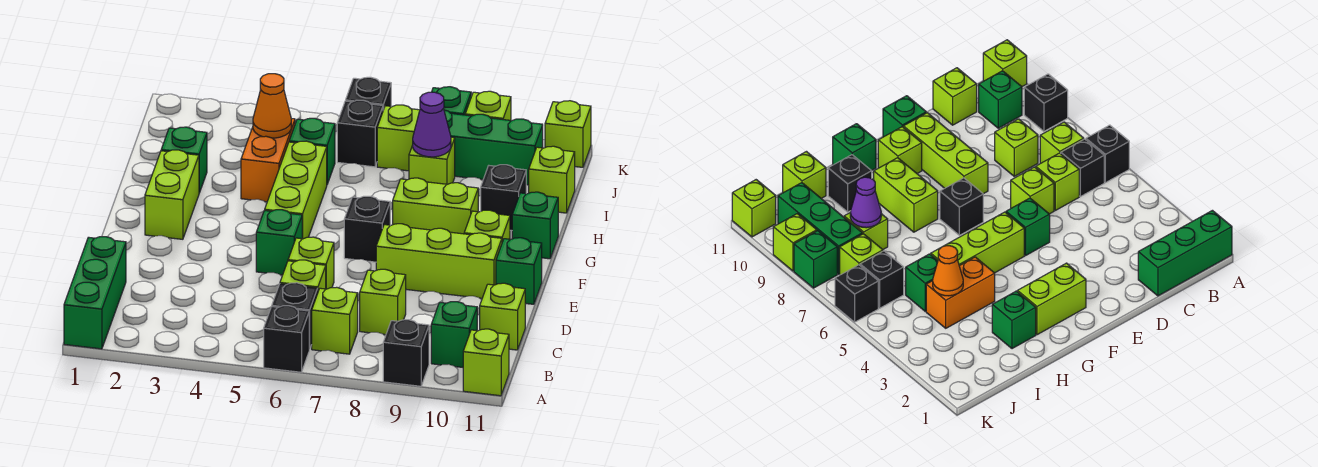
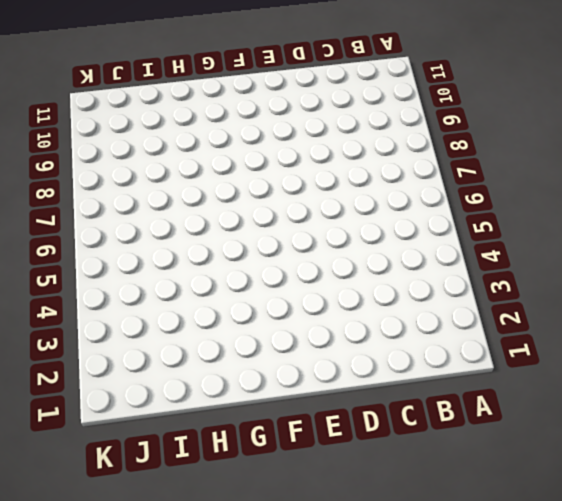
none -> green brick A1:C1 level 1
none -> black brick A6 level 1
none -> black brick A9 level 1
none -> lime brick A11 level 1

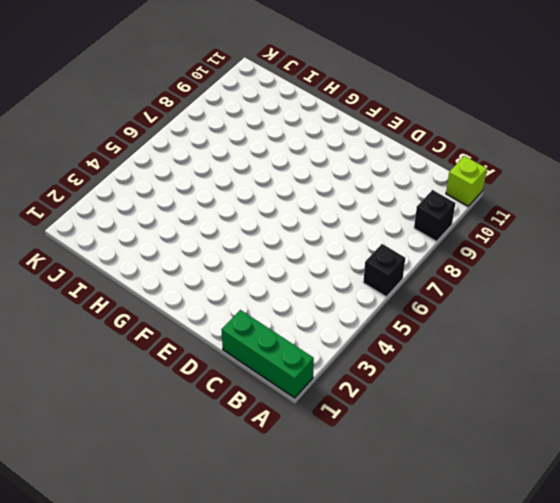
none -> black brick B6 level 1
none -> lime brick B7 level 1
none -> green brick B10 level 1
none -> lime brick C6 level 1

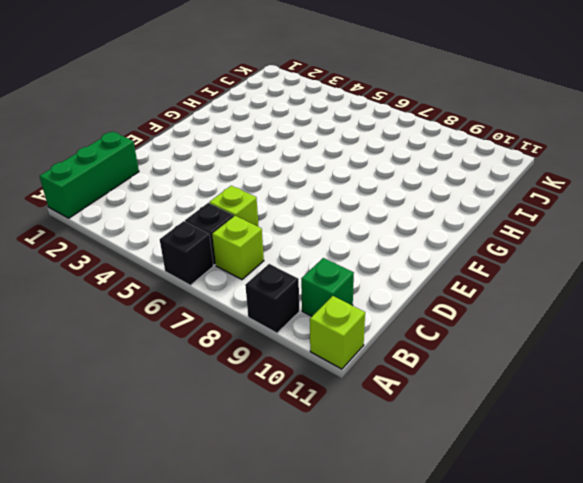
none -> lime brick C8 level 1
none -> lime brick C11 level 1
none -> lime brick D6 level 1
none -> green brick E5 level 1

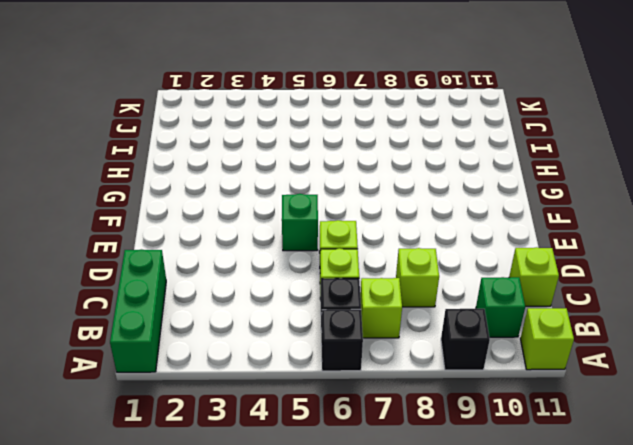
none -> lime brick E8:E10 level 1
none -> green brick E11 level 1
none -> lime brick F2:G2 level 1
none -> lime brick F5:H5 level 1

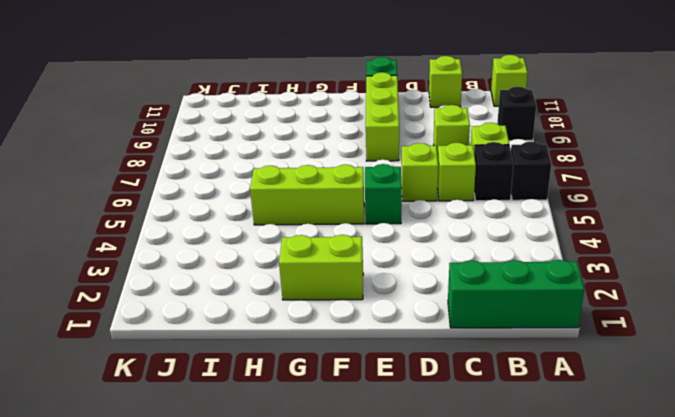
none -> green brick B10 level 1
none -> black brick F7 level 1
none -> lime brick F10 level 1
none -> lime brick G8:G9 level 1

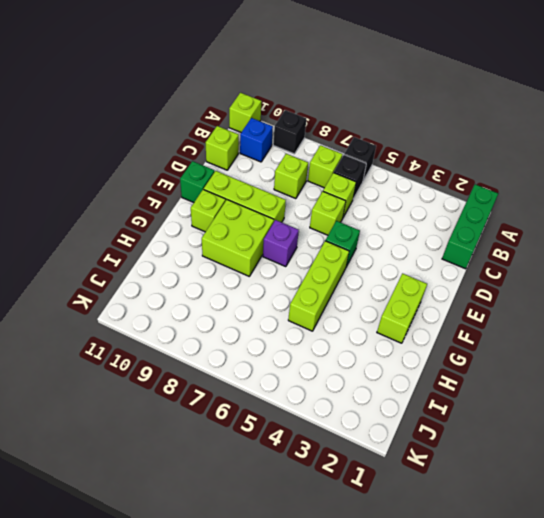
blue brick B10 level 1 -> green brick B10 level 1
purple brick F7 level 1 -> black brick F7 level 1
lime brick F8:G9 level 1 -> lime brick G8:G9 level 1
none -> green brick G11 level 1
none -> green brick H2 level 1
none -> orange brick H4:I4 level 1
none -> black brick H10 level 1

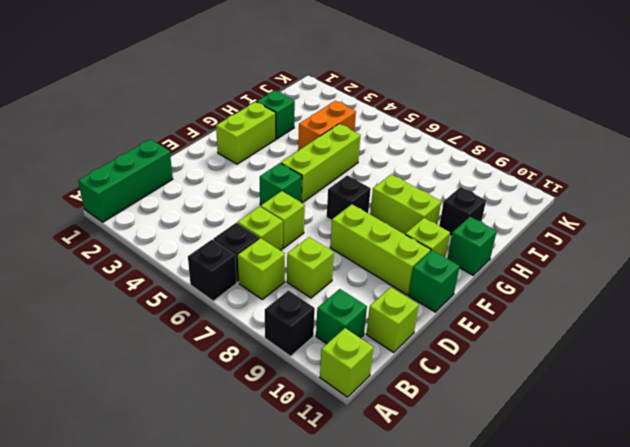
none -> green brick I5 level 1
none -> lime brick I8 level 1
none -> lime brick I11 level 1
none -> black brick J6 level 1

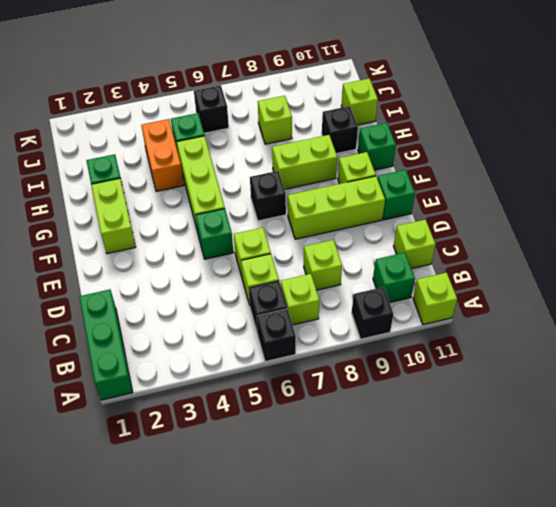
none -> lime brick J7 level 1
none -> green brick J8:J10 level 1
none -> black brick K6 level 1
none -> green brick K8 level 1

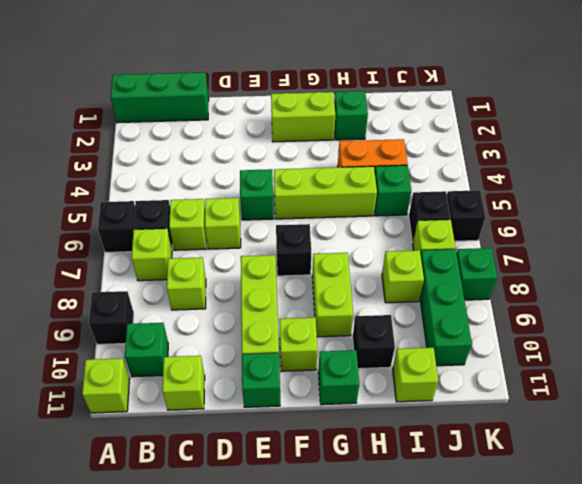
none -> lime brick K9 level 1
none -> lime brick K11 level 1
none -> orange cone I4 level 2
none -> purple cone I8 level 2

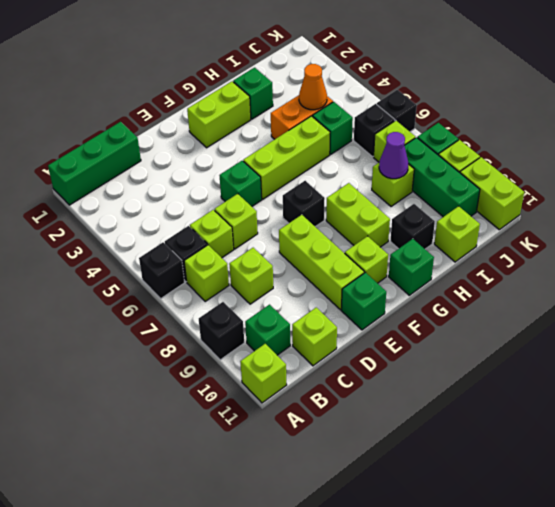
lime brick K10:K11 level 1 -> lime brick K11 level 1

